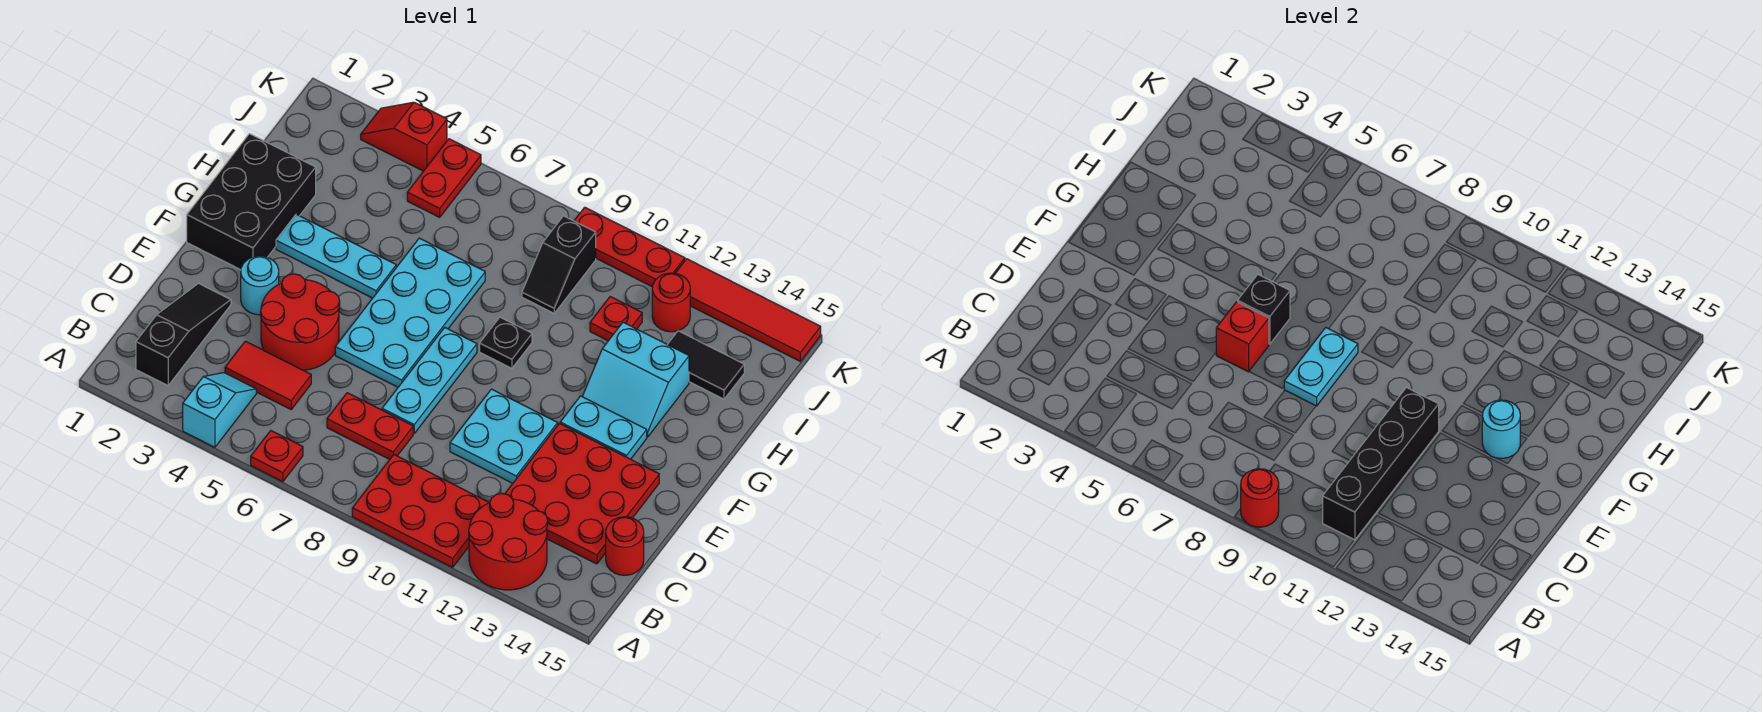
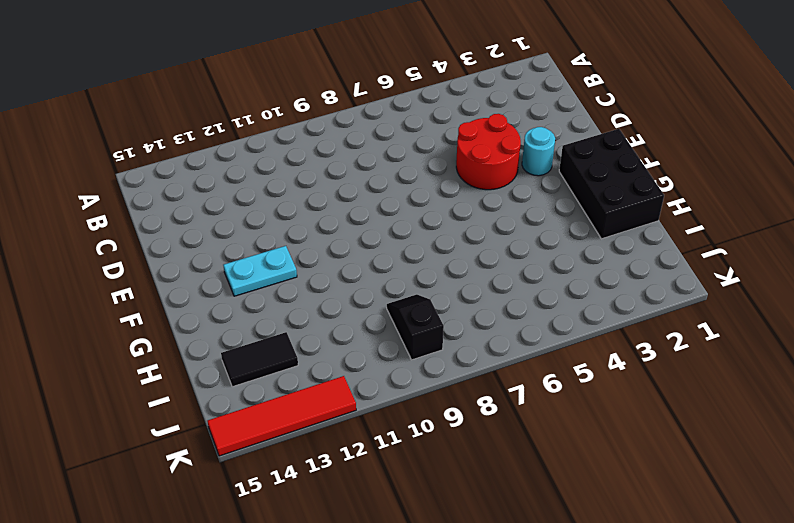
none -> cyan slope A4:B4 level 1 top A
none -> red plate A6 level 1
none -> red plate A9:B11 level 1
none -> red round brick A12:B13 level 1

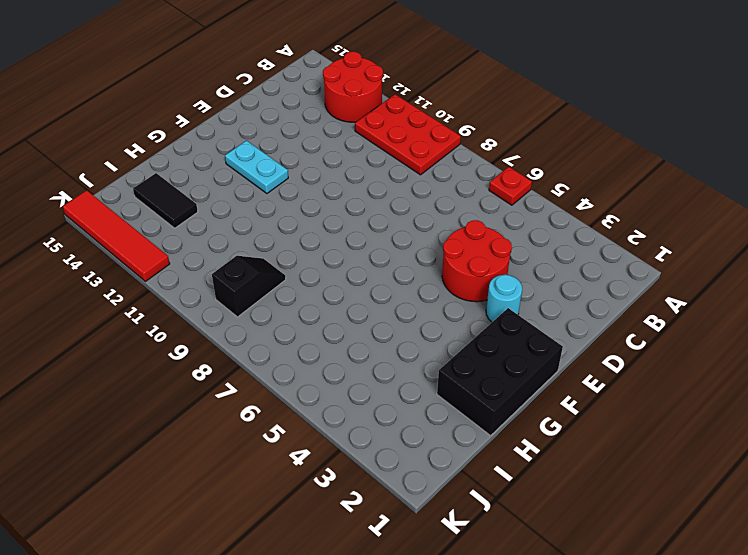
none -> cyan slope A4:B4 level 1 top A
none -> black slope B2:D2 level 1 top B
none -> red tile C4:C5 level 1
none -> red plate C7:C8 level 1

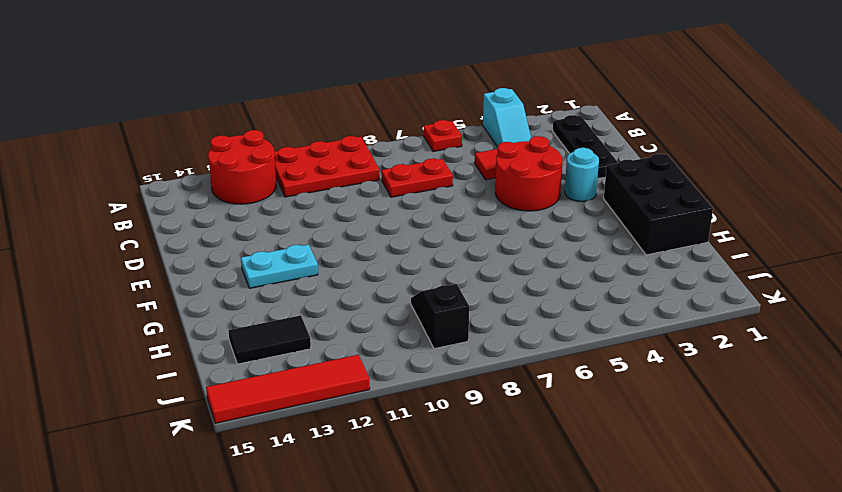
black plate B2:D2 level 1 -> black slope B2:D2 level 1 top B
none -> red plate C12:E14 level 1
none -> red round brick C15 level 1
none -> cyan plate D8:F8 level 1
none -> cyan plate D10:E11 level 1

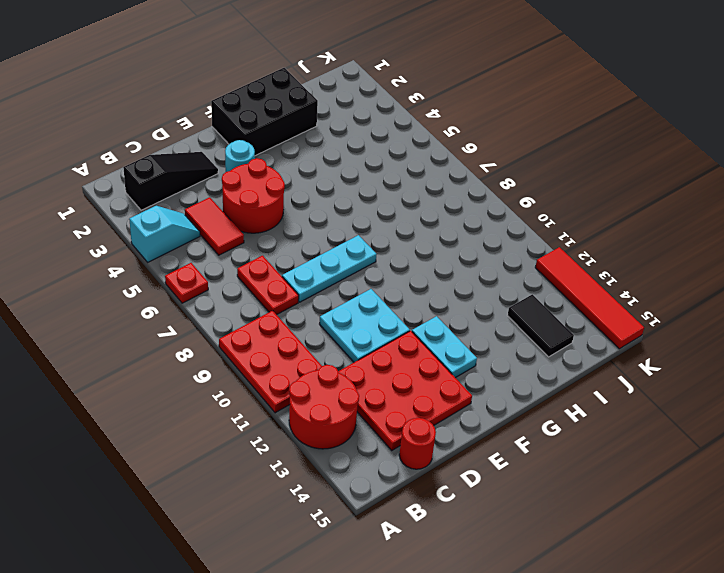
none -> cyan plate E6:H7 level 1
none -> cyan plate G3:G5 level 1
none -> black plate G9 level 1
none -> cyan slope G12:H13 level 1 top H

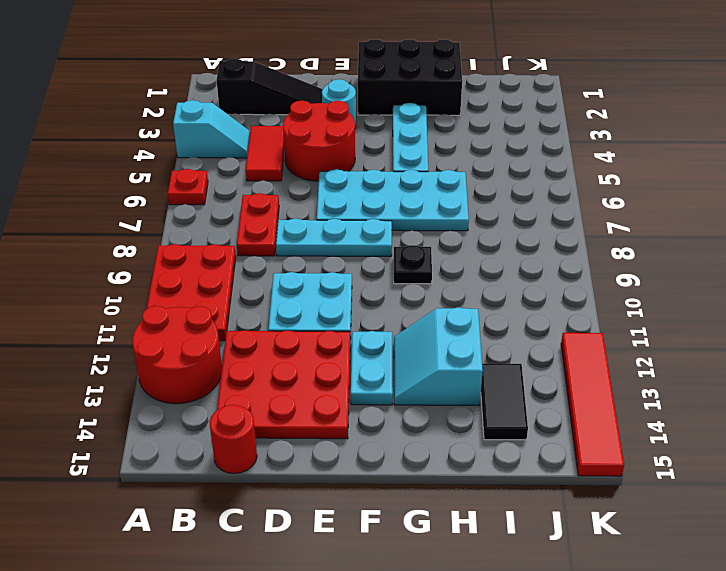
none -> black slope I9:J9 level 1 top J
none -> red plate I11 level 1
none -> red plate J5:K5 level 1
none -> red round brick J12 level 1

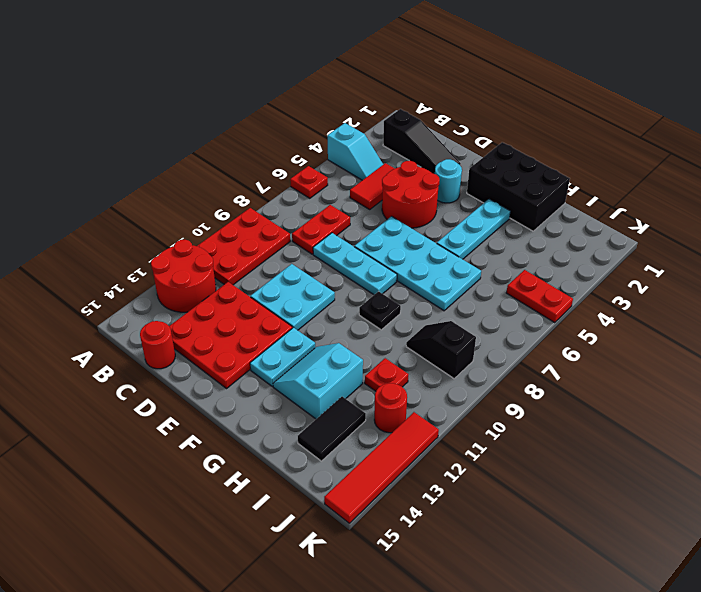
none -> red slope K3:K4 level 1 top 4
none -> red plate K9:K11 level 1
none -> red round brick A9 level 2
none -> black brick B11:E11 level 2

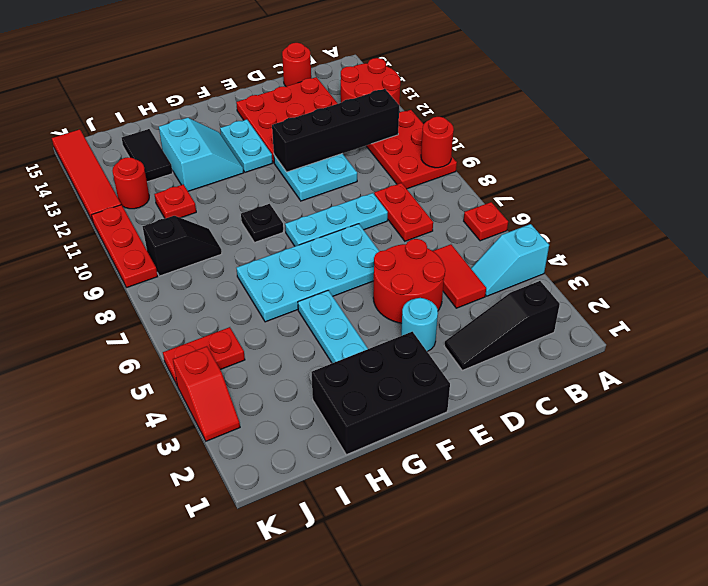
none -> red brick E6 level 2
none -> cyan plate E8:F8 level 2
none -> black brick F6 level 2
none -> cyan round brick F13 level 2

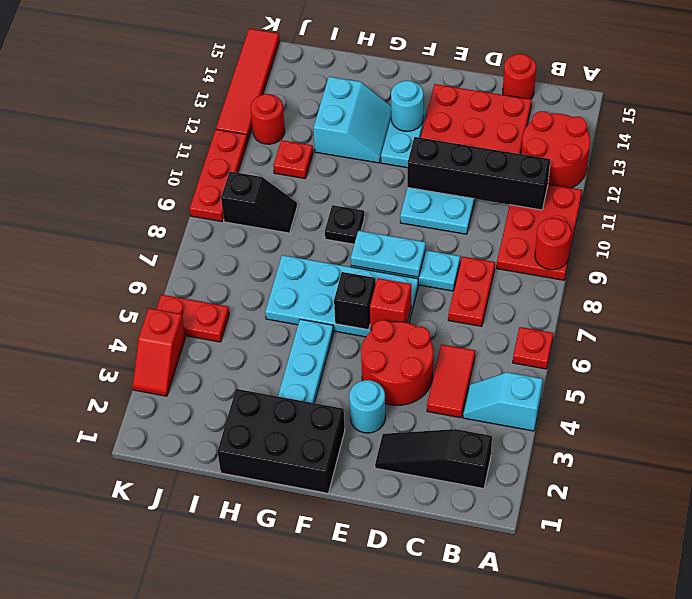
none -> black tile I13:I14 level 1

